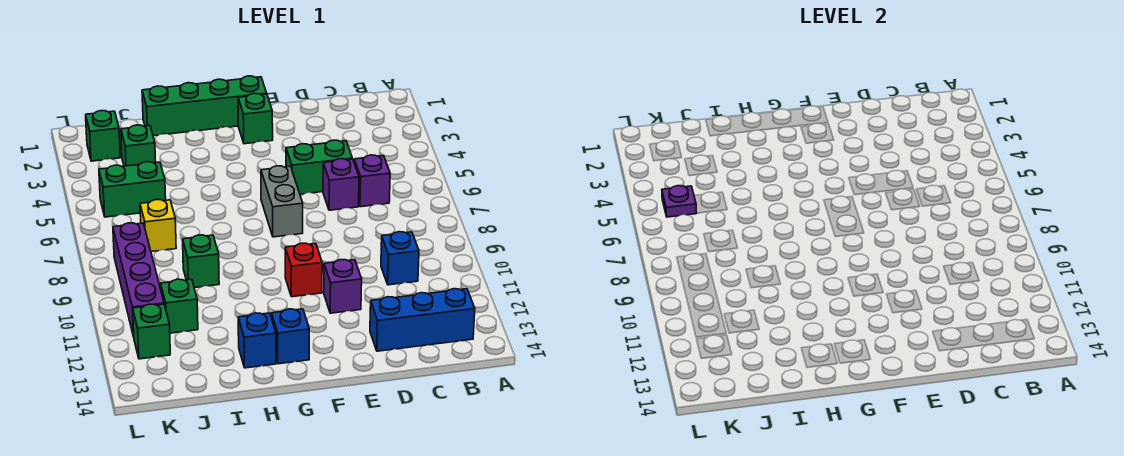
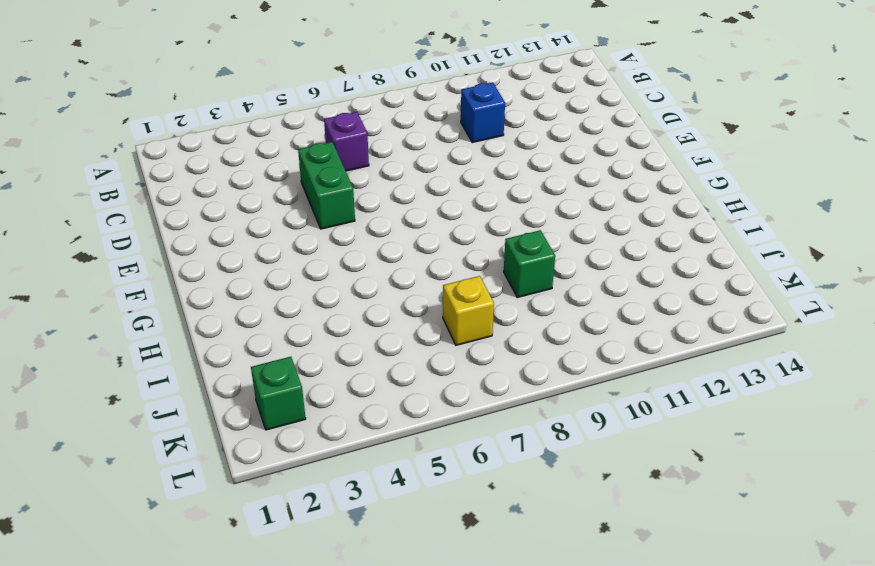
none -> blue brick B13:D13 level 1
none -> purple brick D6 level 1
none -> purple brick E11 level 1

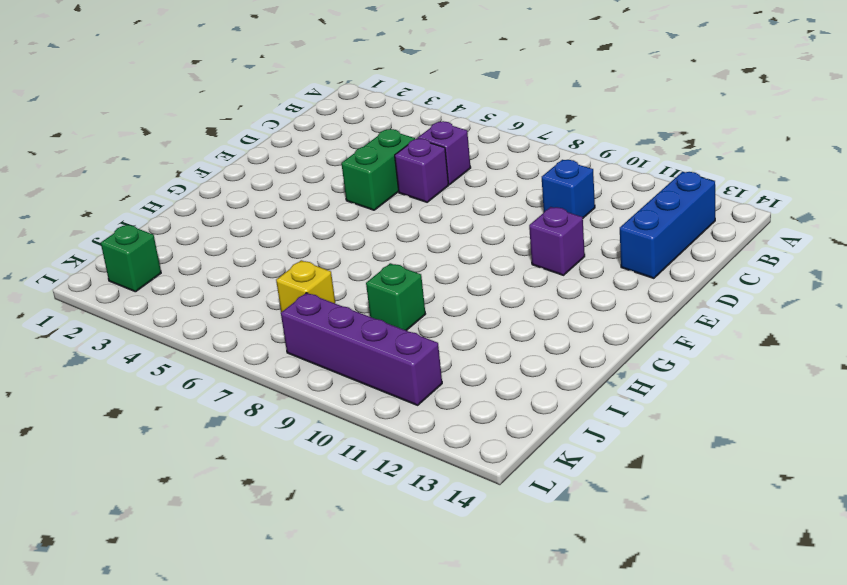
none -> green brick F1:I1 level 1
none -> green brick F2 level 1
none -> grey brick F6:F7 level 1

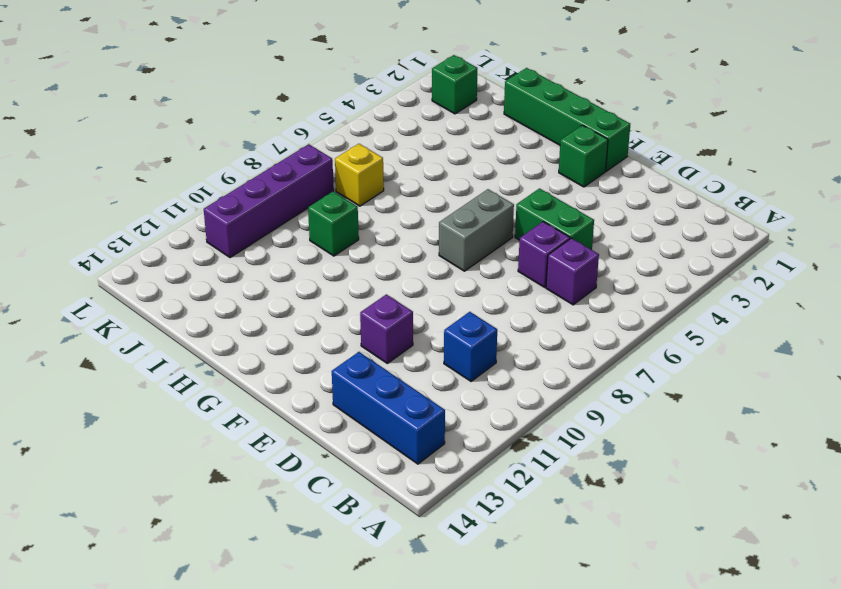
none -> red brick F10 level 1
none -> blue brick G13 level 1
none -> blue brick H13 level 1

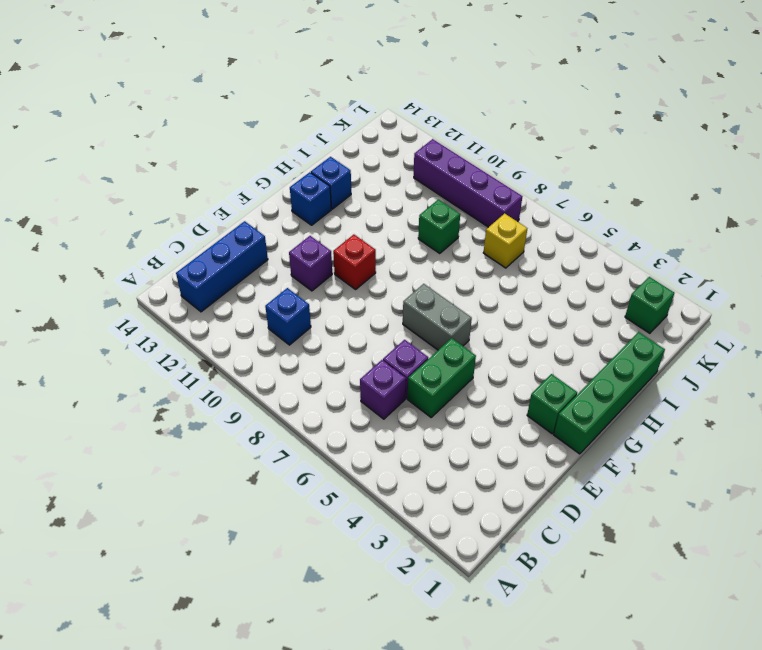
none -> green brick J3 level 1
none -> green brick J5:K5 level 1
none -> green brick J11 level 1

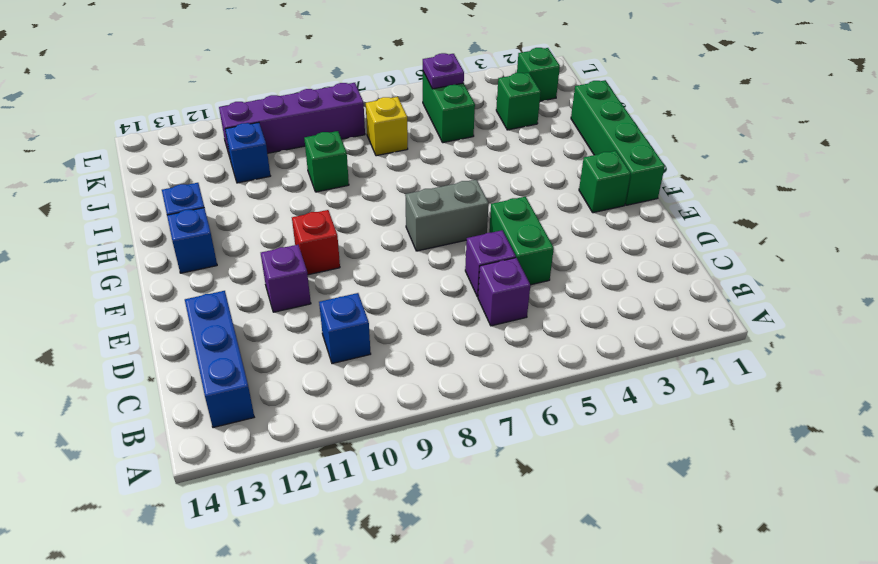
blue brick J11 level 1 -> green brick J11 level 1
none -> green brick K12 level 1

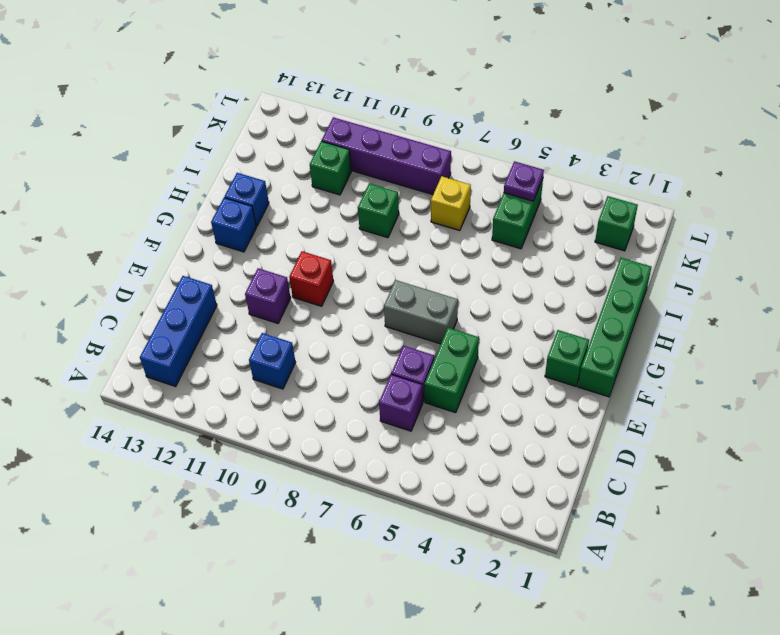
none -> green brick J3 level 1
none -> green brick K12 level 1

